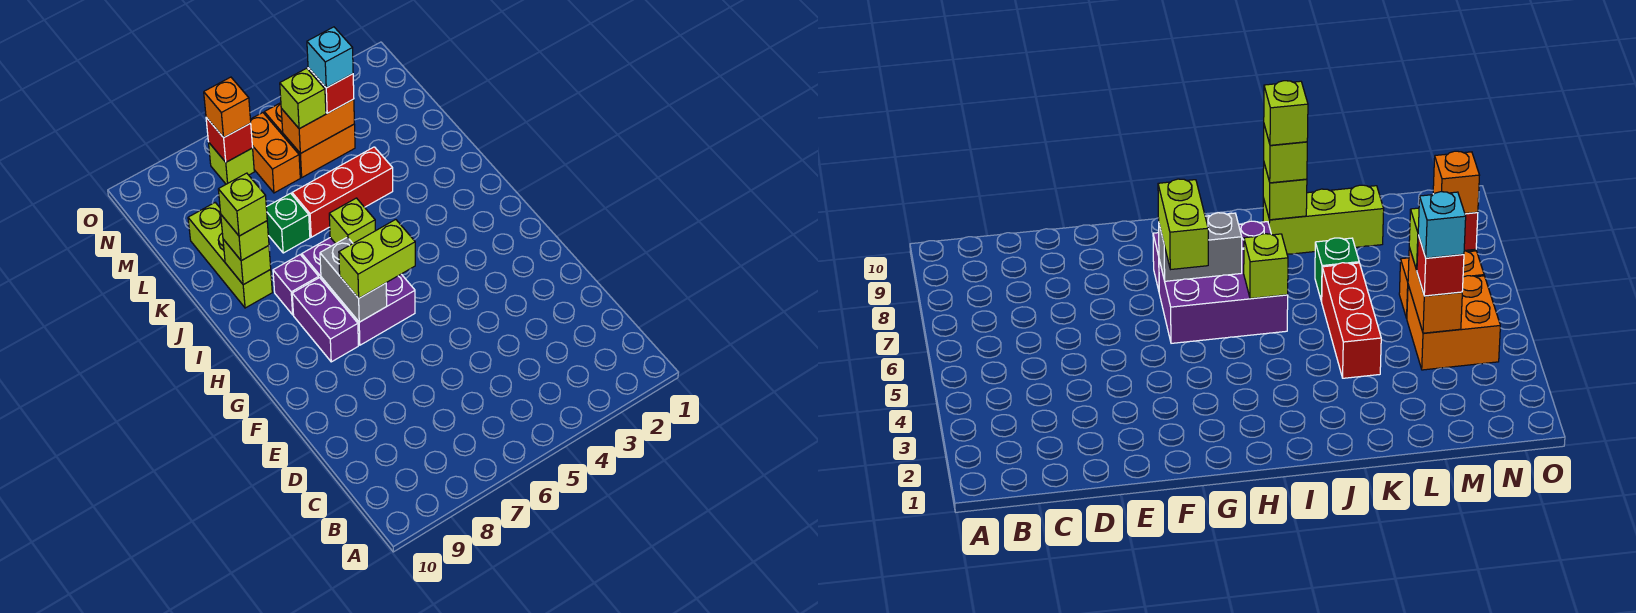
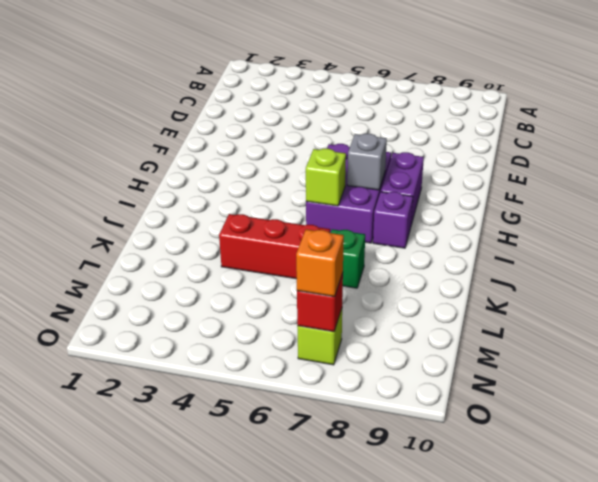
grey brick H7 level 2 -> grey brick G7:H7 level 2
none -> lime brick J9:L9 level 1
none -> orange brick M4:N5 level 1
none -> orange brick M6:N6 level 1

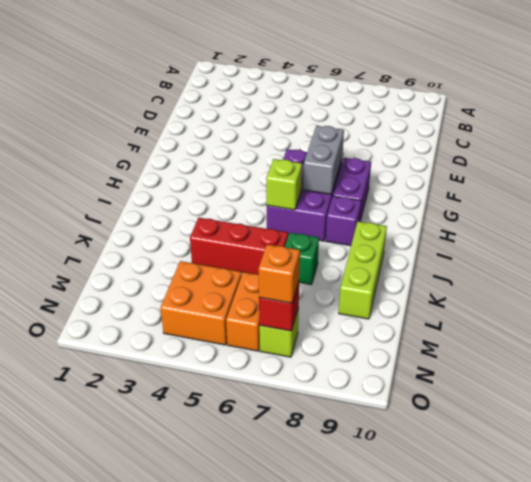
none -> lime brick J9 level 2
none -> orange brick M4:M5 level 2
none -> lime brick G6:G7 level 3

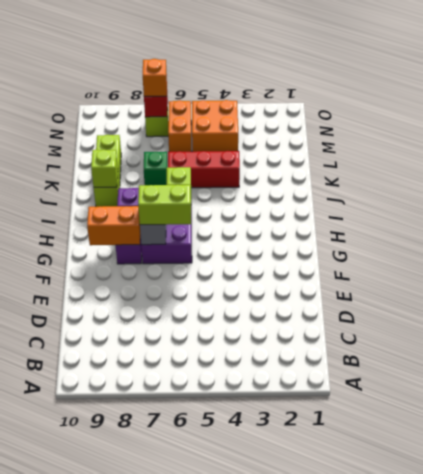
orange brick G8:G9 level 2 -> orange brick M4:M5 level 2
none -> lime brick J9 level 3
none -> red brick M4 level 3
none -> lime brick M5 level 3

